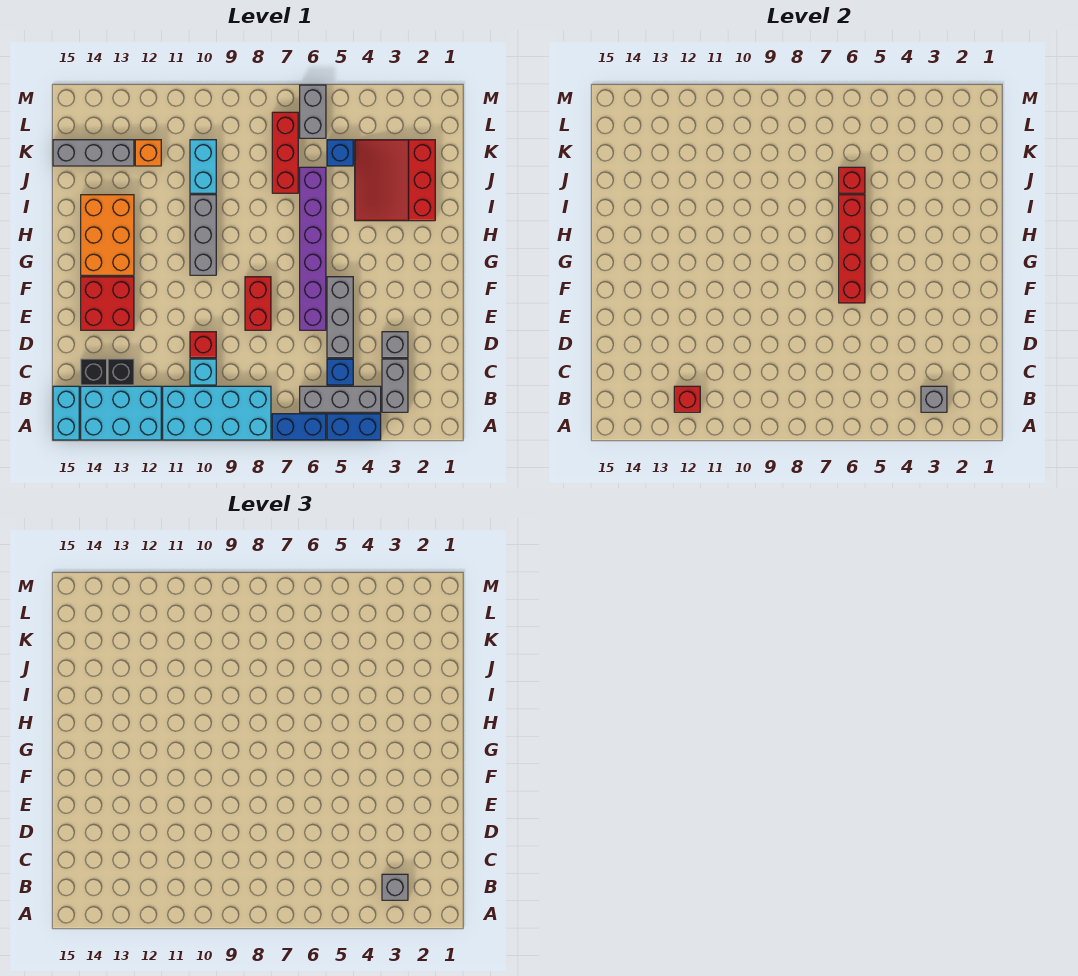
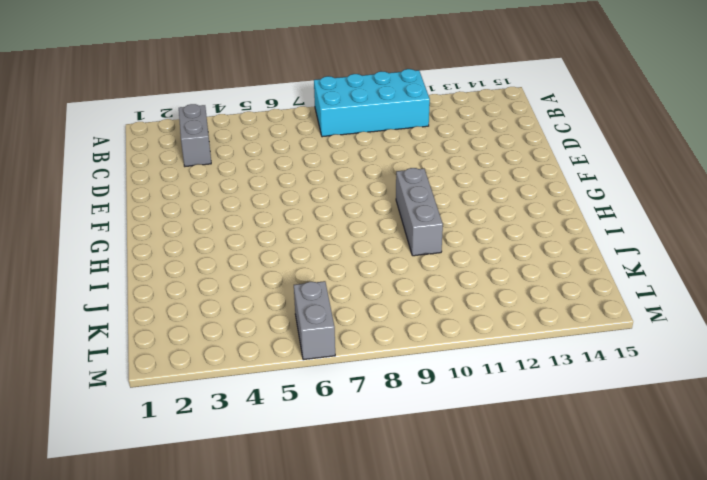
none -> blue brick A4:A5 level 1
none -> blue brick A6:A7 level 1
none -> cyan brick A12:B14 level 1
none -> cyan brick A15:B15 level 1

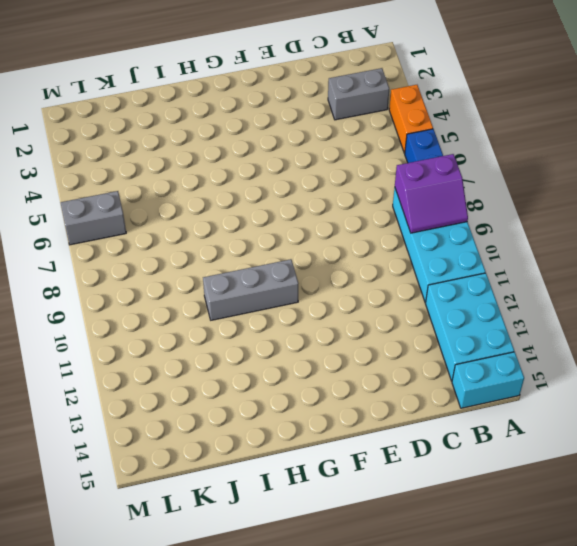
orange brick A4:A5 level 1 -> blue brick A4:A5 level 1
purple slope A8:B9 level 2 top 8 -> none
none -> grey brick B4:B6 level 1
none -> blue brick C5 level 1
none -> cyan brick C10 level 1
none -> black brick C13 level 1

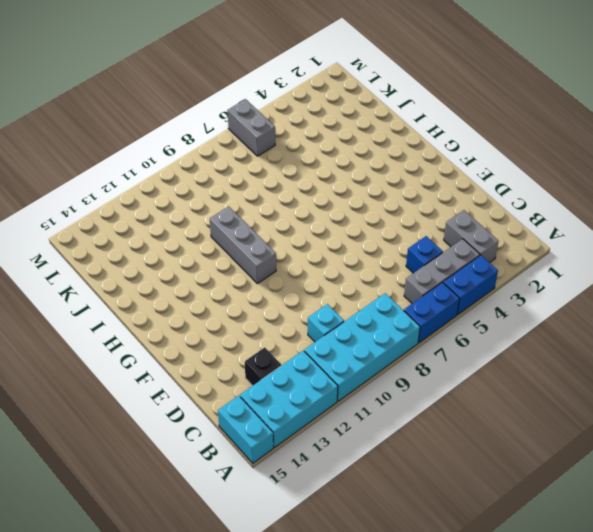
none -> black brick C14 level 1
none -> grey brick D3 level 1
none -> grey brick D5:F5 level 1
none -> red brick D10 level 1

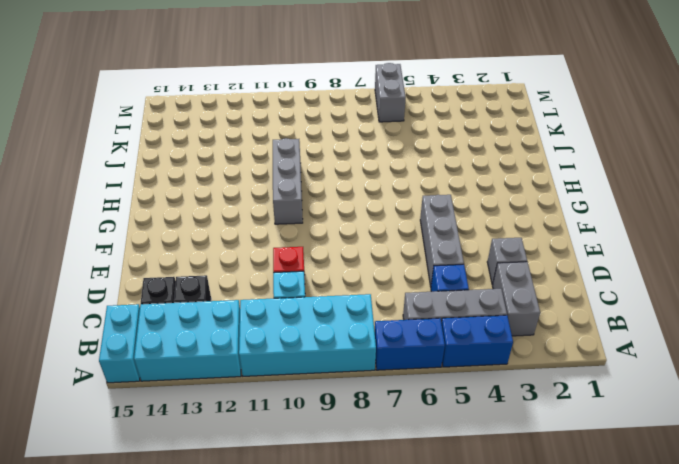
none -> purple brick E6:J6 level 1
none -> red brick E8:F8 level 1
none -> red brick E13:F14 level 1
none -> orange brick G13:I14 level 1

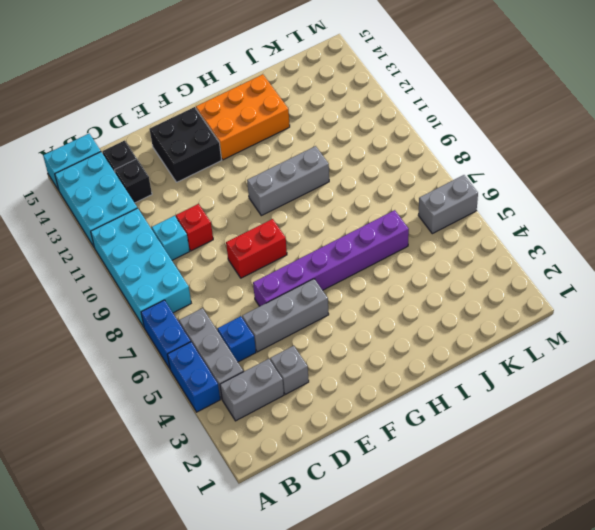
black brick E13:F14 level 1 -> red brick E13:F14 level 1
none -> red slope I2:K4 level 1 top 2
none -> red brick J7:L7 level 1
none -> cyan brick J10:K10 level 1
none -> blue brick K5 level 1

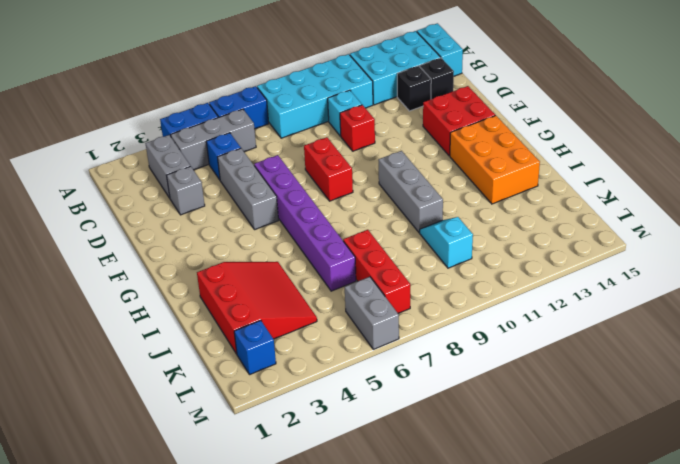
cyan slope J10:K10 level 1 top K -> cyan brick J10:K10 level 1
blue brick L2 level 1 -> blue brick K5 level 1
none -> orange brick K12 level 1
none -> grey brick K13:K15 level 1
none -> grey brick B3 level 2
none -> red brick B12 level 2

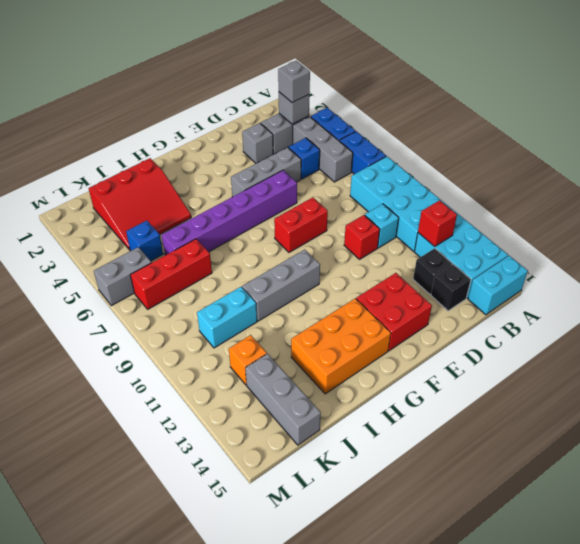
none -> red brick F6:I6 level 2
none -> red brick J6 level 2

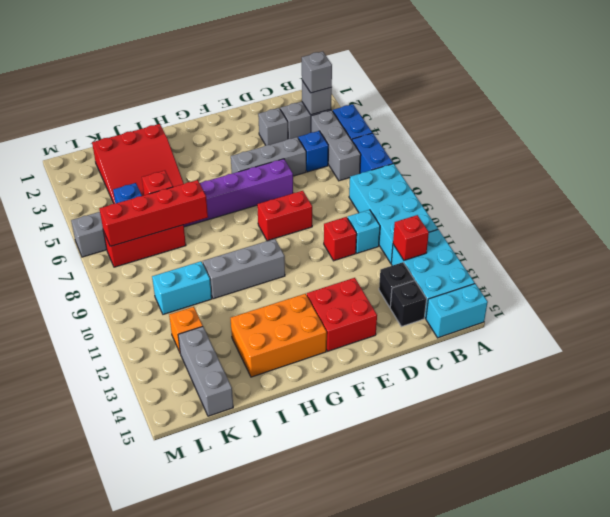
red brick I7:L7 level 2 -> red brick F6:I6 level 2

